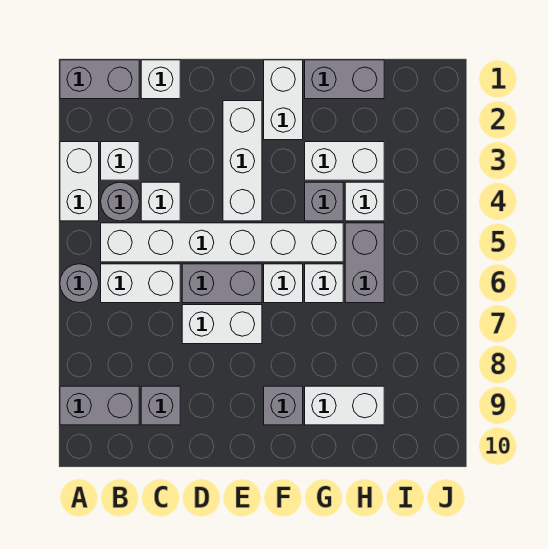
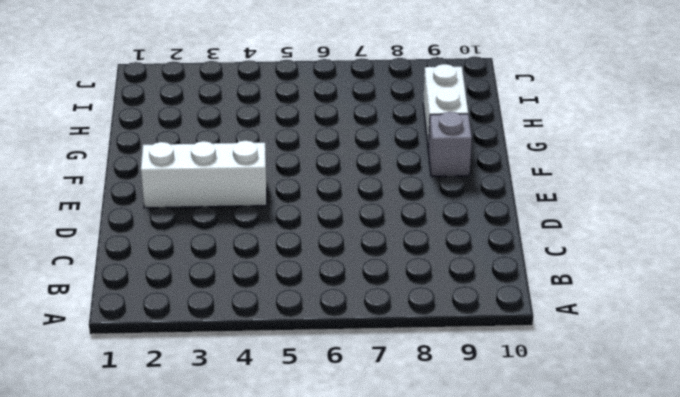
none -> grey brick A1:B1 level 1
none -> white brick A3:A4 level 1
none -> grey round brick A6 level 1

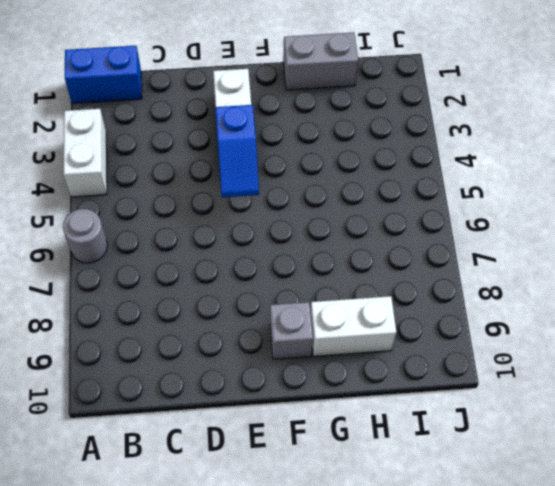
blue brick A1:B1 level 1 -> grey brick A1:B1 level 1
blue slope E4:E5 level 2 top 4 -> none
none -> grey brick A9:B9 level 1
none -> white brick B3 level 1
none -> grey round brick B4 level 1

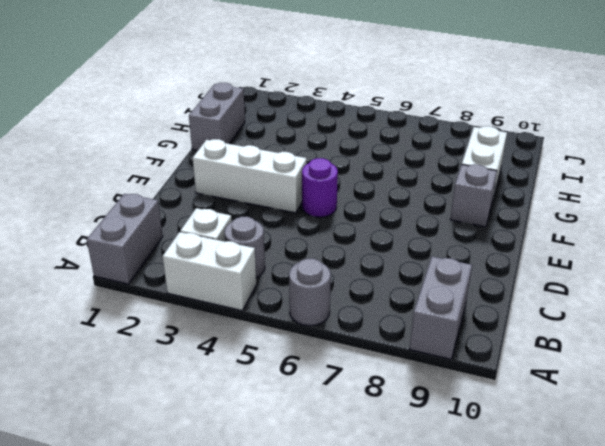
purple round brick E5 level 1 -> white brick B5:G5 level 1
none -> white brick B6:C6 level 1
none -> white brick C1 level 1
none -> white brick C4 level 1

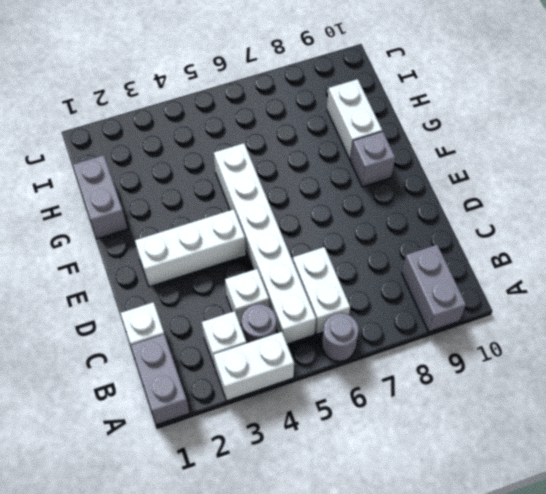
none -> grey brick C9 level 1
none -> grey brick D6:E6 level 1
none -> white brick D7:E7 level 1

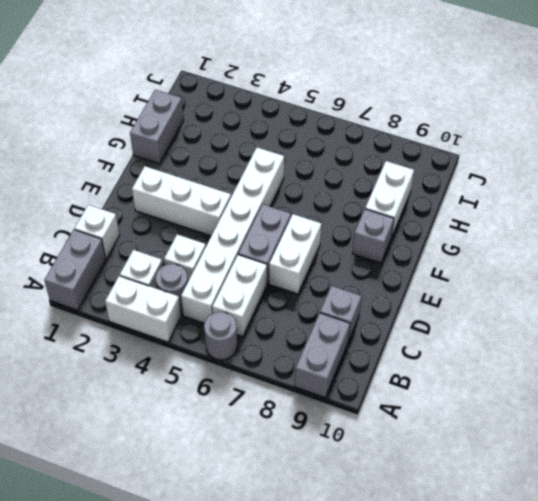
none -> white brick F1:F2 level 1
none -> white brick F6 level 1
none -> white brick G3:H3 level 1

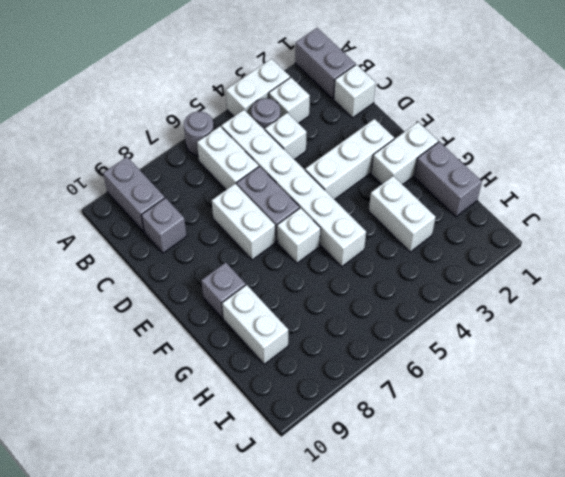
none -> grey brick G4 level 1
none -> white brick G6 level 1
none -> white brick H4 level 1

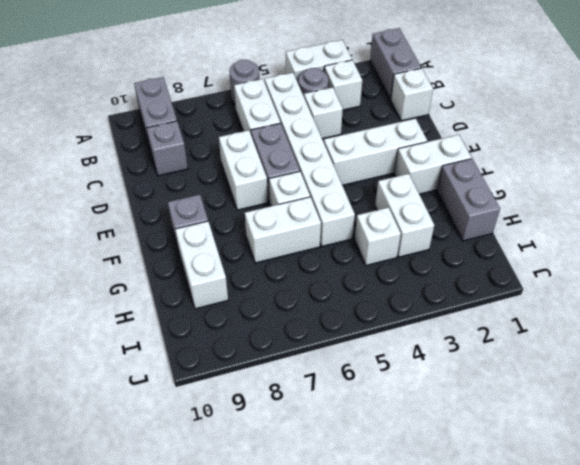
white brick G6:G7 level 1 -> white brick G6 level 1
none -> grey brick G4 level 1
none -> grey brick H5:H6 level 1

